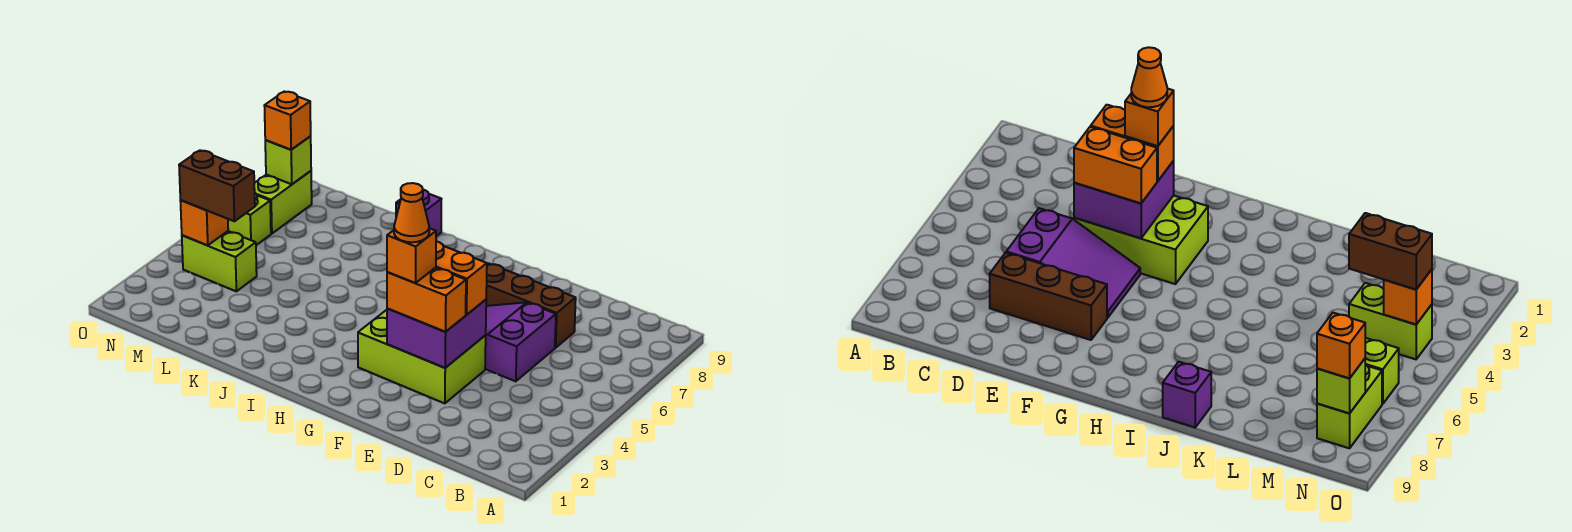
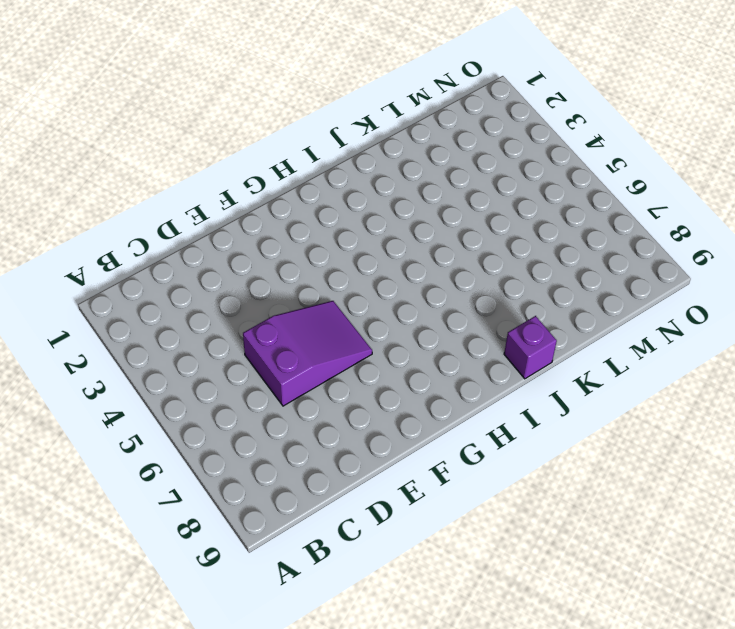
none -> brown brick D7:F7 level 1
none -> lime brick E3:G4 level 1
none -> lime brick M4:N4 level 1

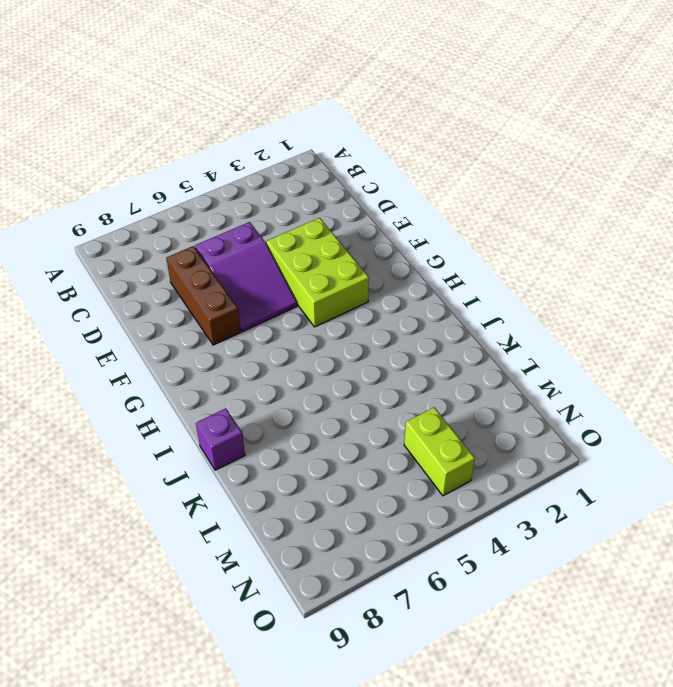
none -> lime brick N6 level 1
none -> lime brick N7:N8 level 1
none -> purple brick E3:F4 level 2

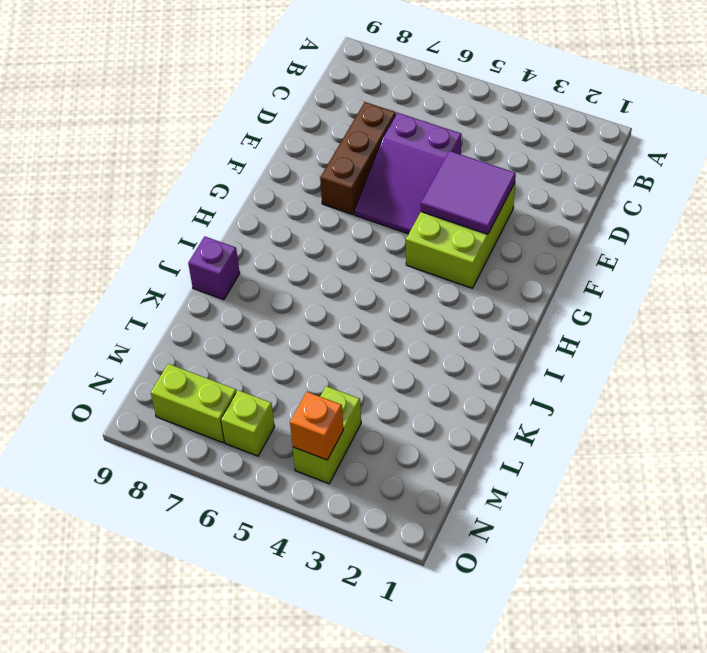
purple tile E3:F4 level 2 -> purple brick E3:F4 level 2
none -> lime brick N8 level 2
none -> orange brick E3:F3 level 3
none -> orange brick E4:F4 level 3

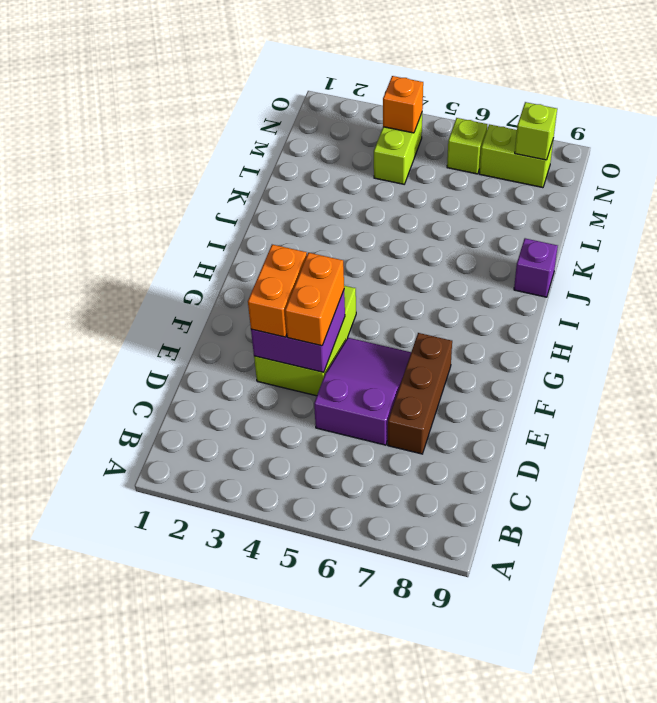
none -> brown brick M4:N4 level 3
none -> orange brick N8 level 3
none -> orange brick F3 level 4

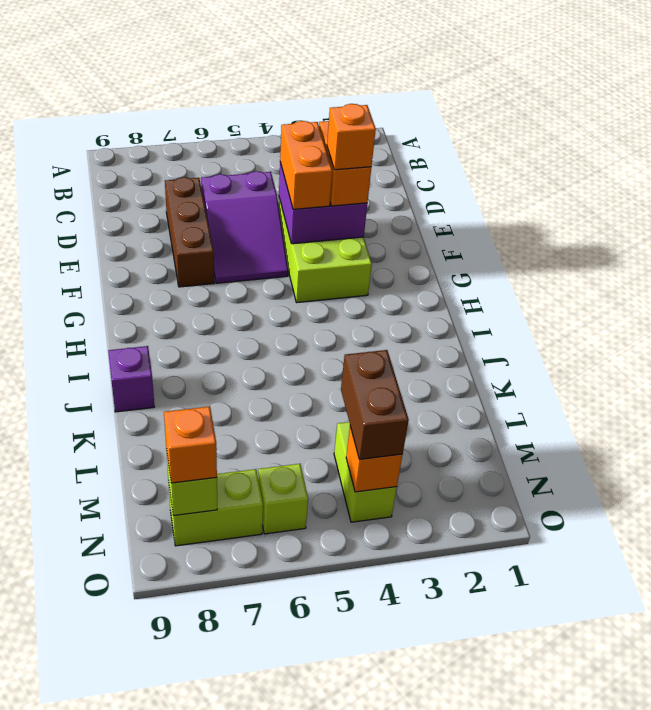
none -> orange cone F3 level 5

